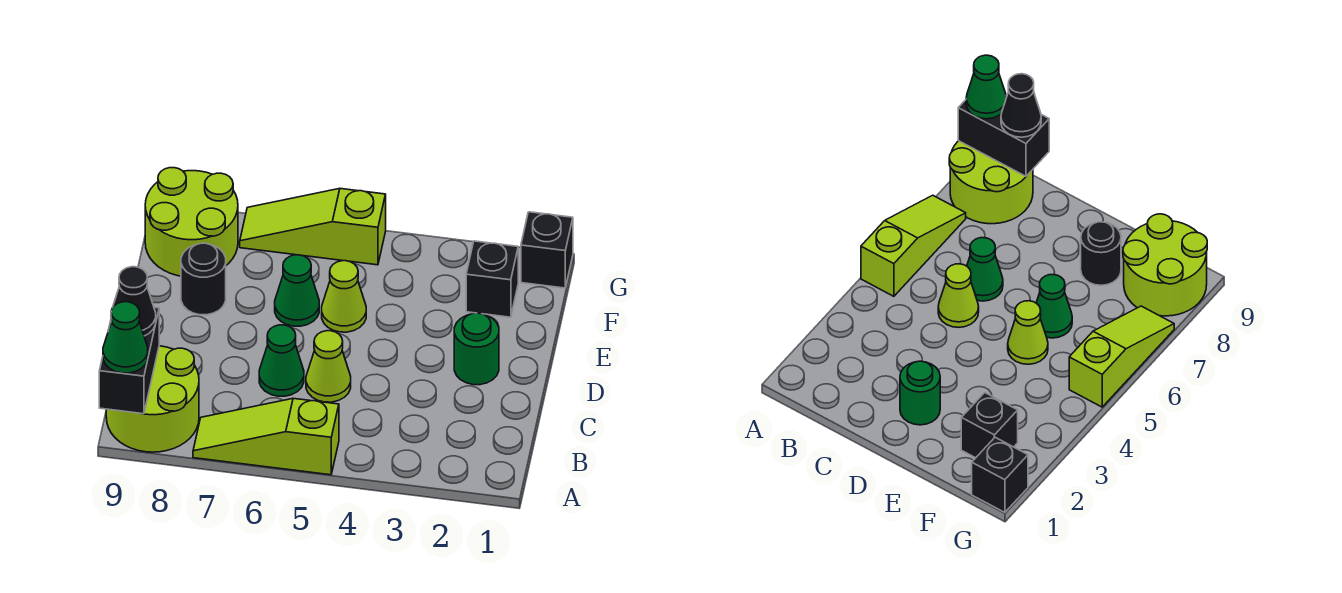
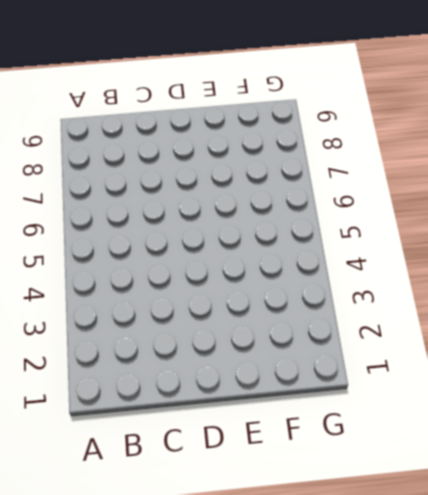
none -> lime slope A5:A7 level 1 top 5
none -> lime round brick A8:B9 level 1
none -> lime cone C5 level 1

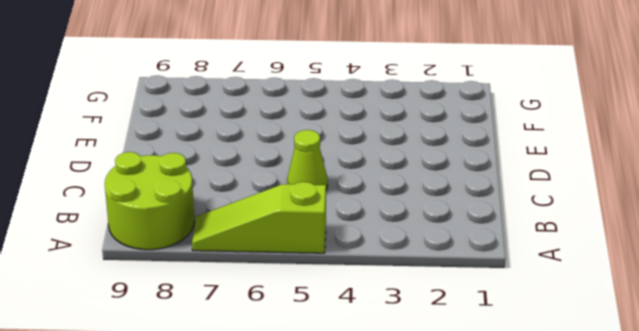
none -> green cone C6 level 1
none -> green round brick D2 level 1
none -> lime cone E5 level 1

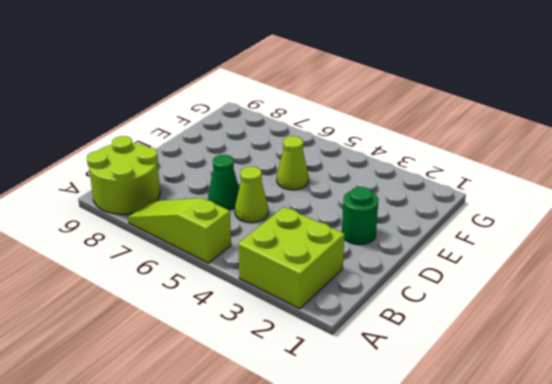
lime brick A2:B3 level 1 -> none
none -> green cone E6 level 1
none -> black round brick E8 level 1
none -> black brick F2 level 1

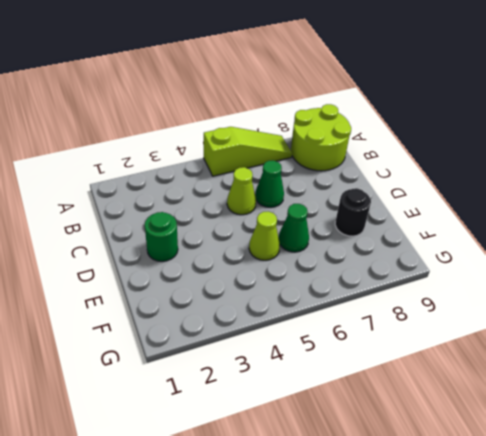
none -> black brick F2 level 1
none -> lime round brick F8:G9 level 1
none -> black brick G1 level 1

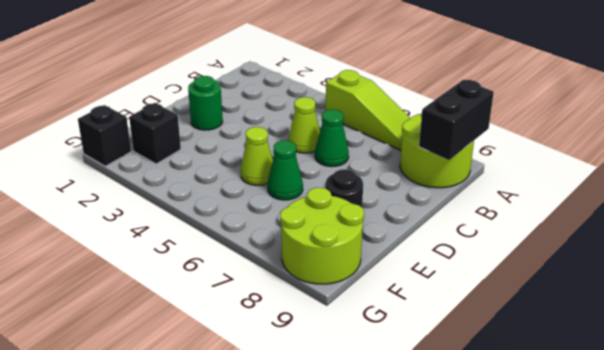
none -> lime slope G5:G7 level 1 top 5
none -> green cone A9 level 3
none -> black cone B9 level 3

